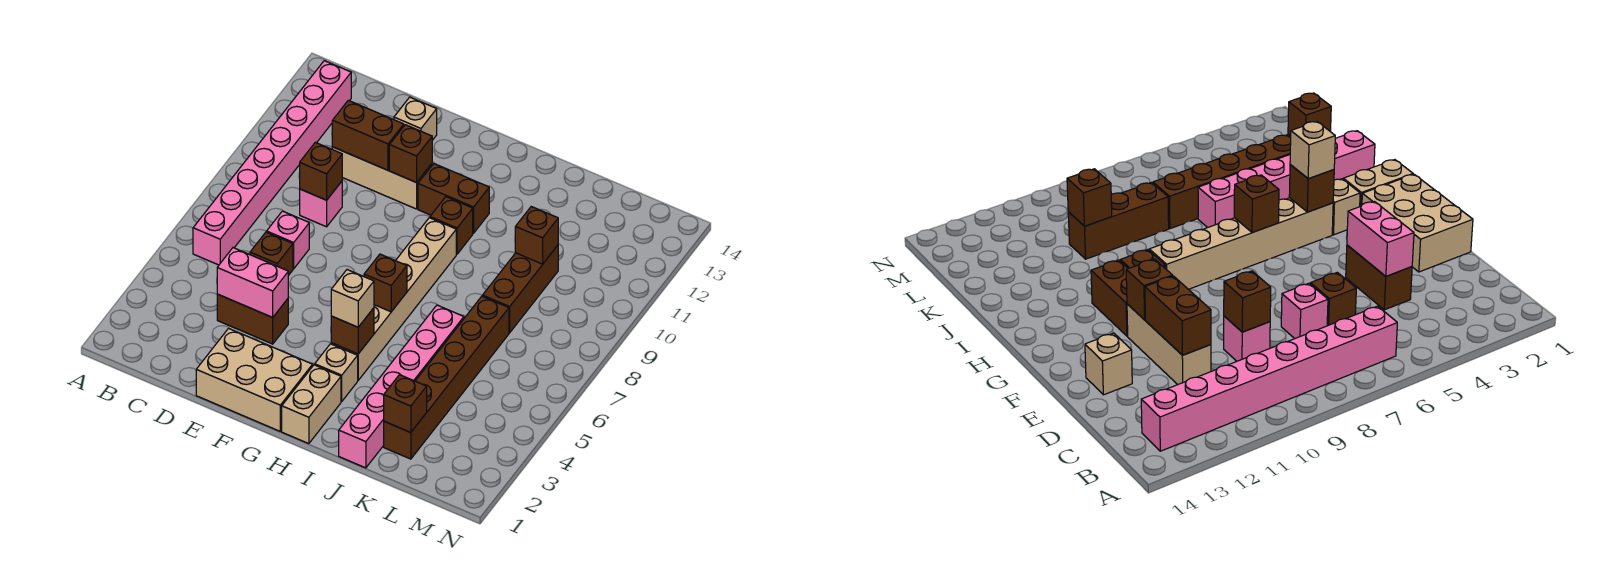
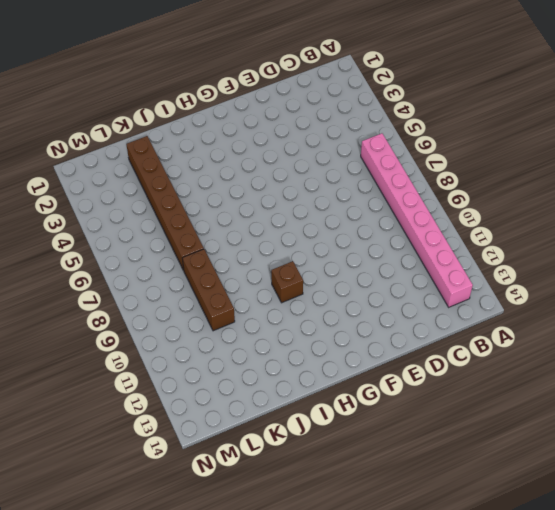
none -> brown brick D4:E4 level 1
none -> brown brick D6 level 1
none -> pink brick D7 level 1

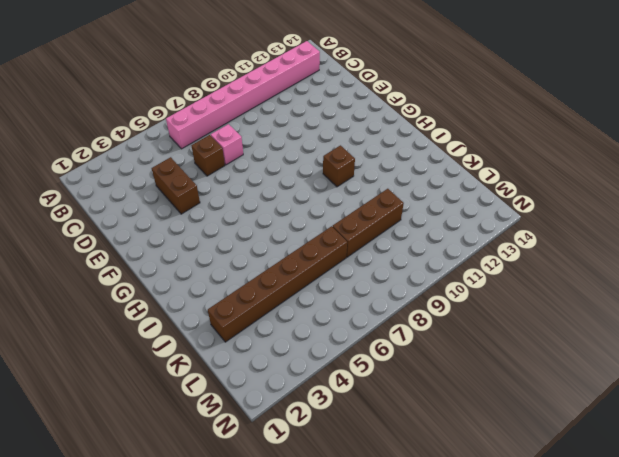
none -> pink brick D9 level 1
none -> tan brick D11:F11 level 1
none -> tan brick E1:G2 level 1

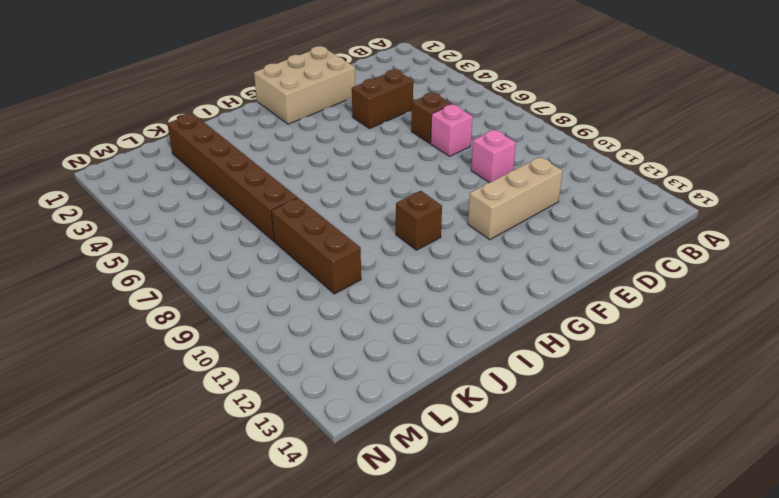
none -> pink brick B6:B13 level 1
none -> tan brick E13 level 1
none -> brown brick G11:H11 level 1

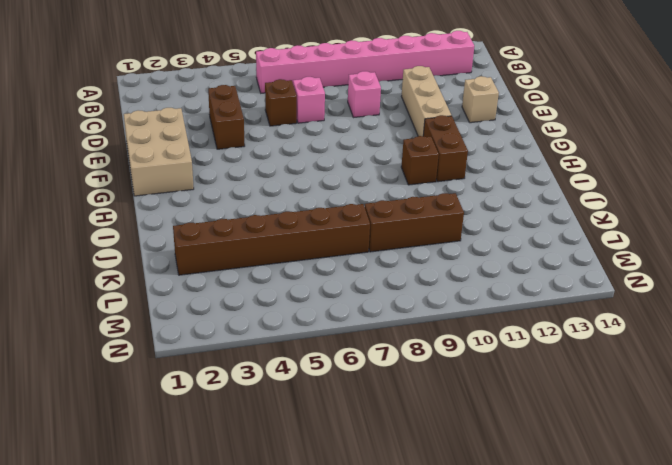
none -> tan brick H1:H2 level 1
none -> tan brick H3 level 1
none -> tan brick H4:H9 level 1

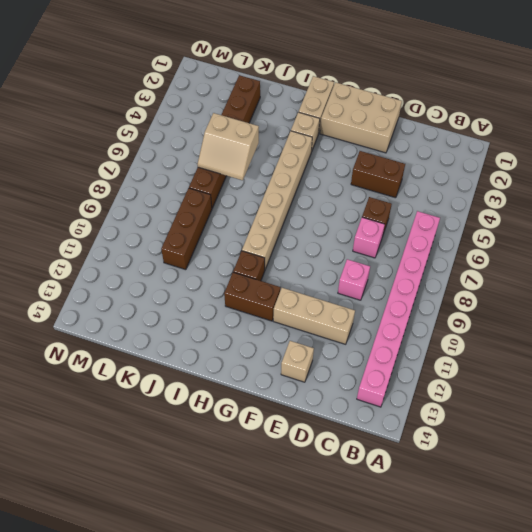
tan slope J5:K6 level 2 top 5 -> none
none -> pink brick J1:J6 level 1
none -> pink brick D4:E4 level 2
none -> brown brick D9 level 2

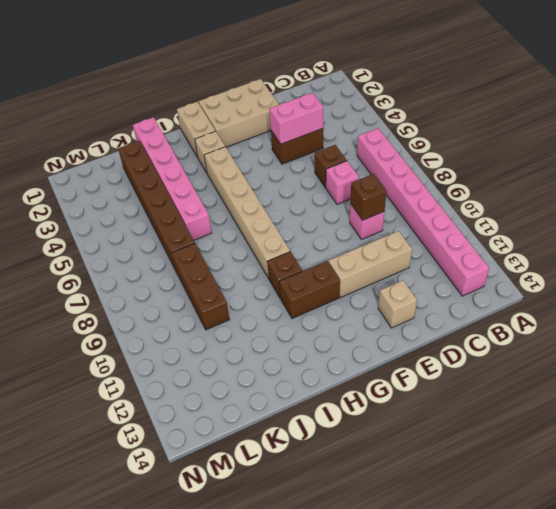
none -> brown brick D11:E11 level 2
none -> brown brick F11 level 2
none -> brown brick H4 level 2

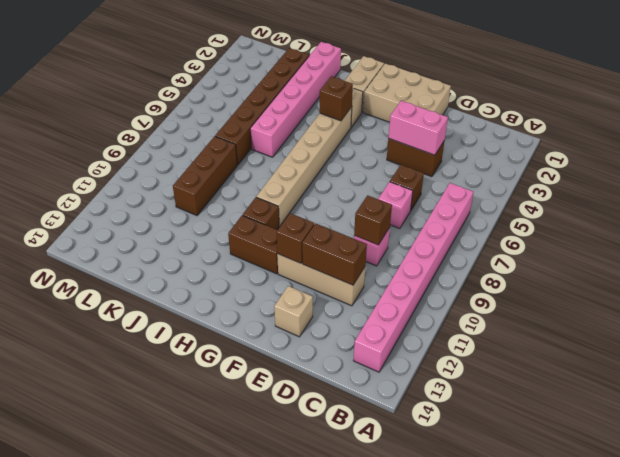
none -> brown brick H6 level 2
none -> brown brick K2 level 2
none -> brown brick K10 level 2

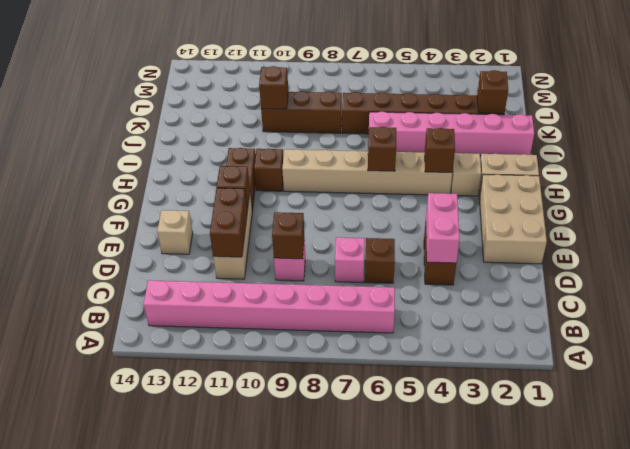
none -> tan brick H4 level 3

